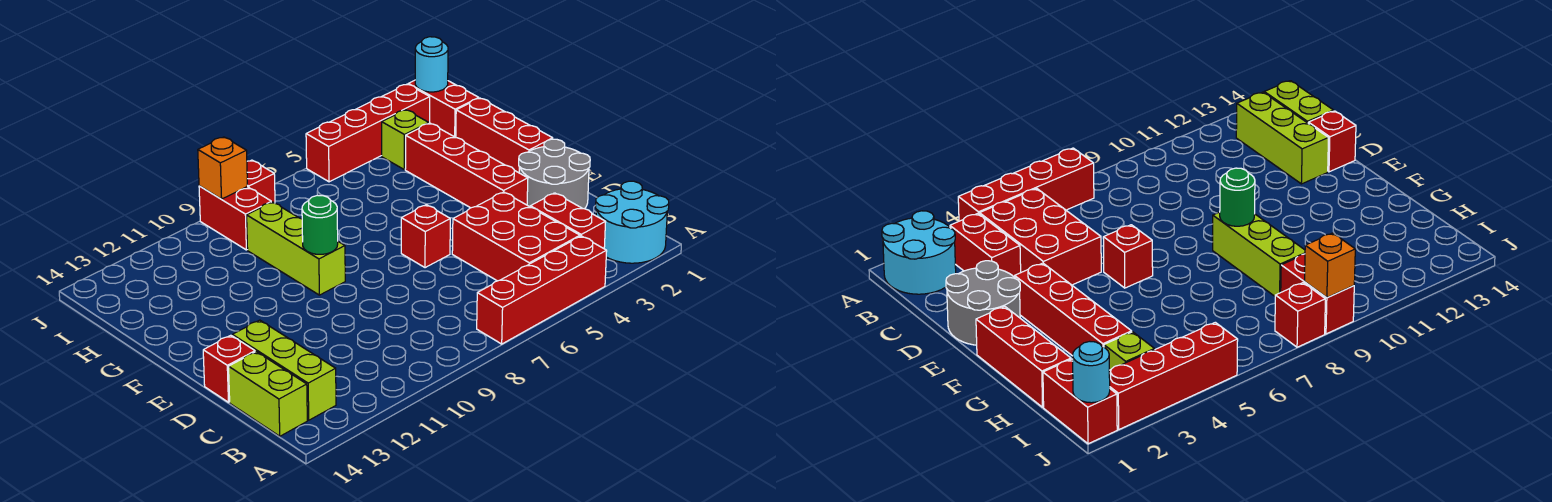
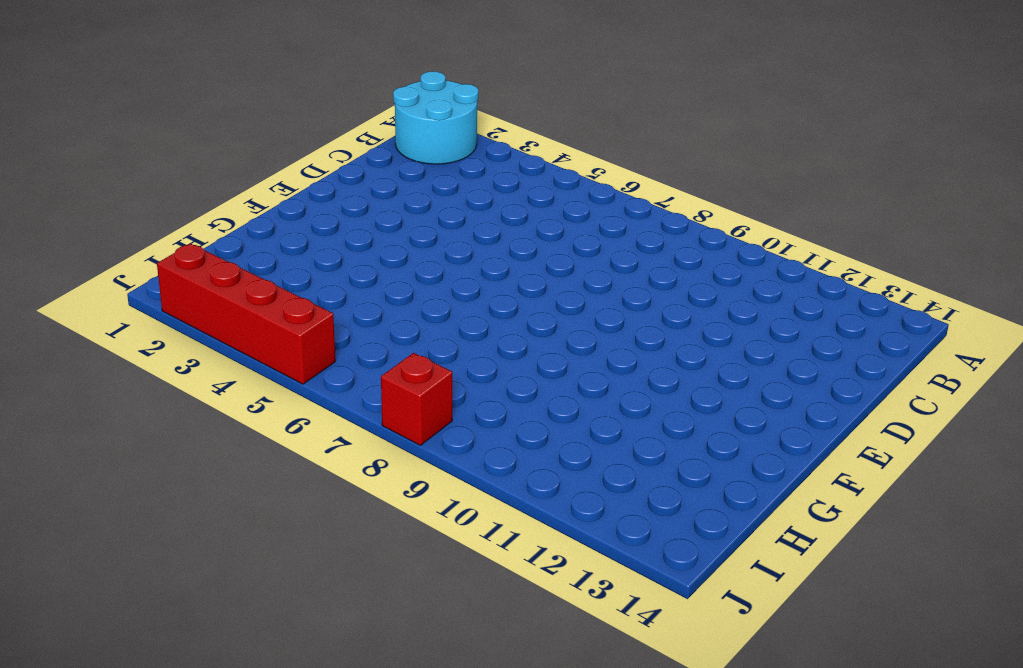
none -> red brick A4:A7 level 1
none -> red brick B3:C3 level 1
none -> red brick B4:D5 level 1

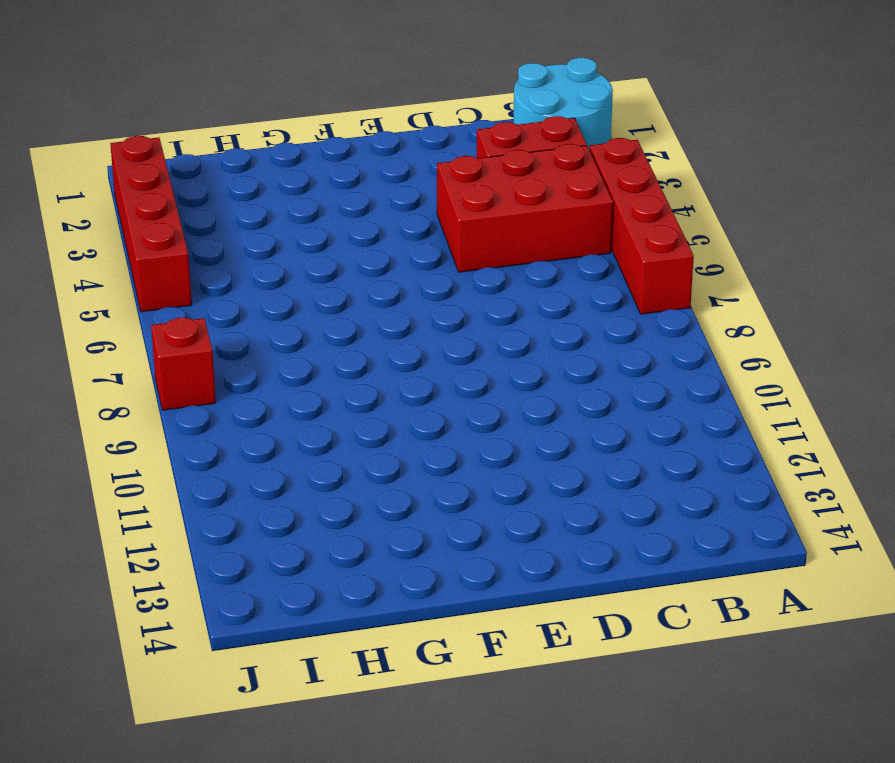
none -> lime brick B13:D13 level 1
none -> lime brick B14:C14 level 1
none -> grey round brick D1:E2 level 1

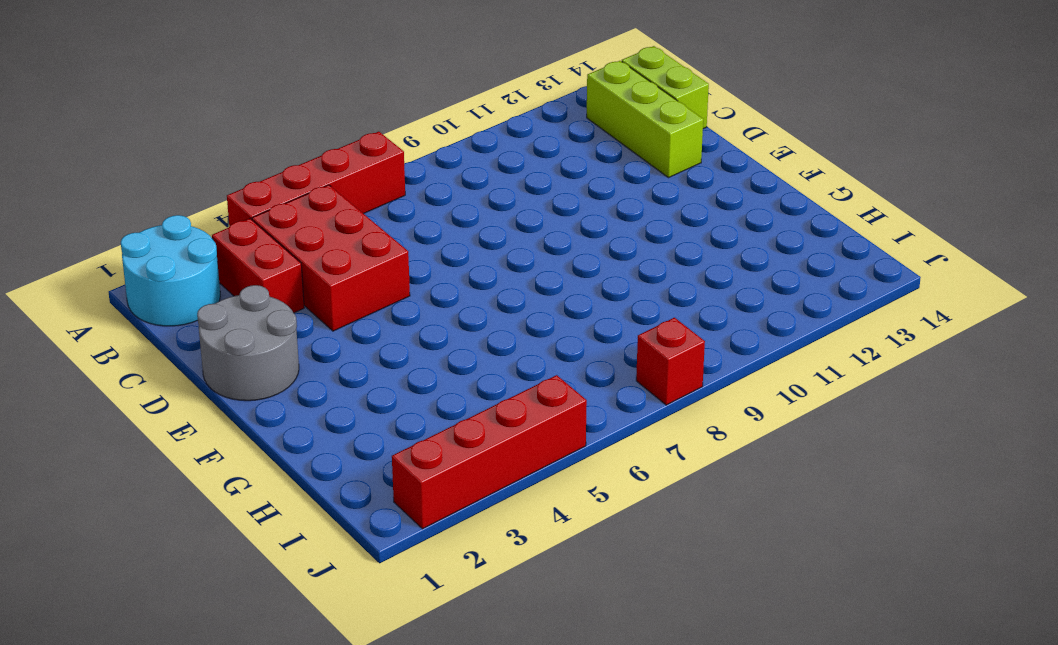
none -> red brick D14 level 1
none -> red brick E3:H3 level 1
none -> red brick E6 level 1

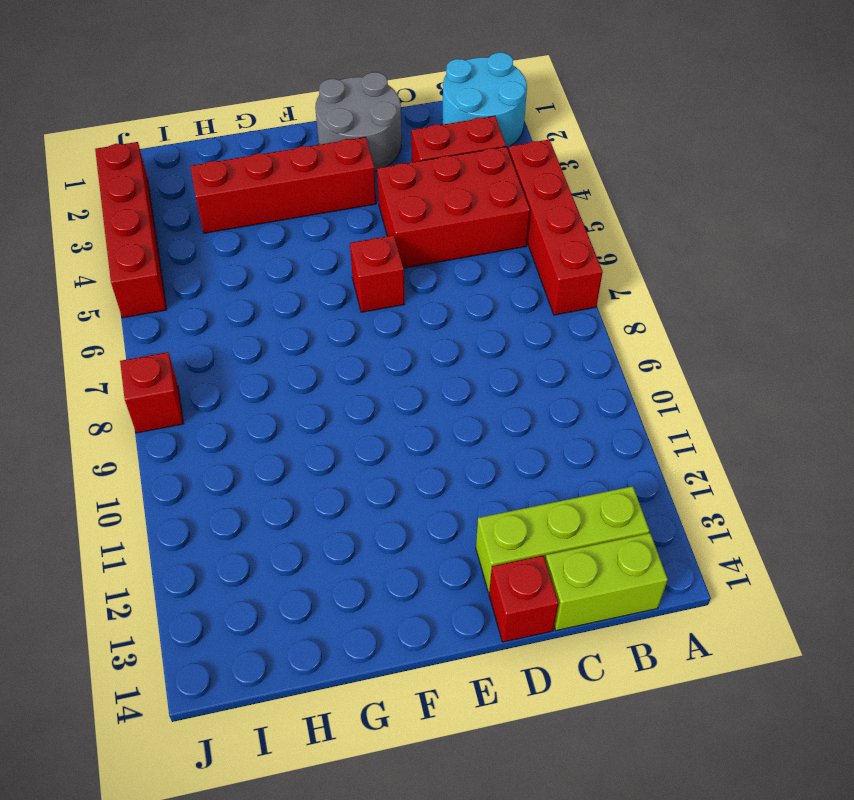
none -> red brick F1:H1 level 1
none -> lime brick F9:H9 level 1
none -> red brick I1:J1 level 1

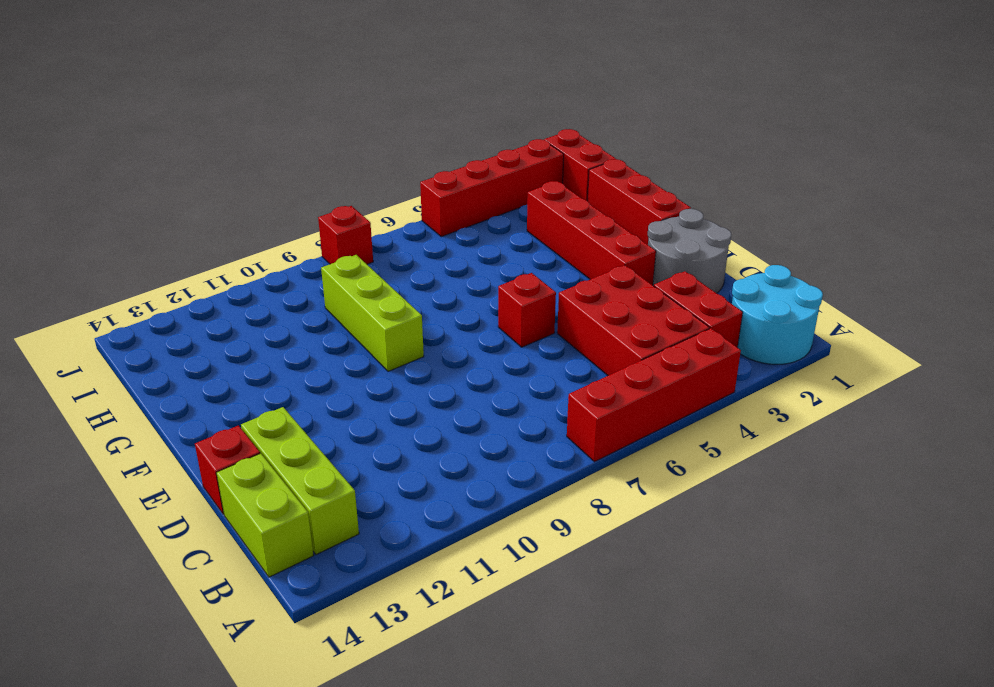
none -> lime brick I3 level 1
none -> red brick I9:J9 level 1
none -> green round brick F9 level 2

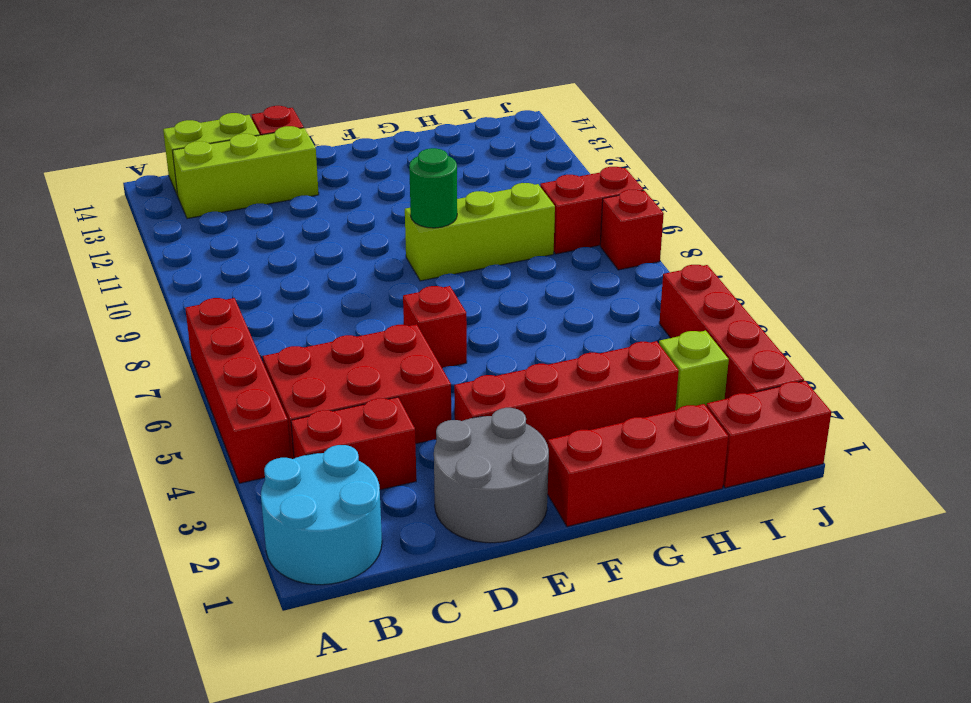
none -> cyan round brick J1 level 2
none -> orange brick J9 level 2

